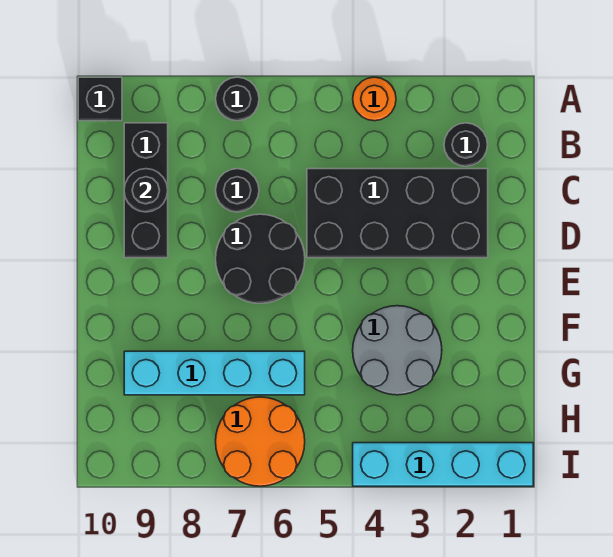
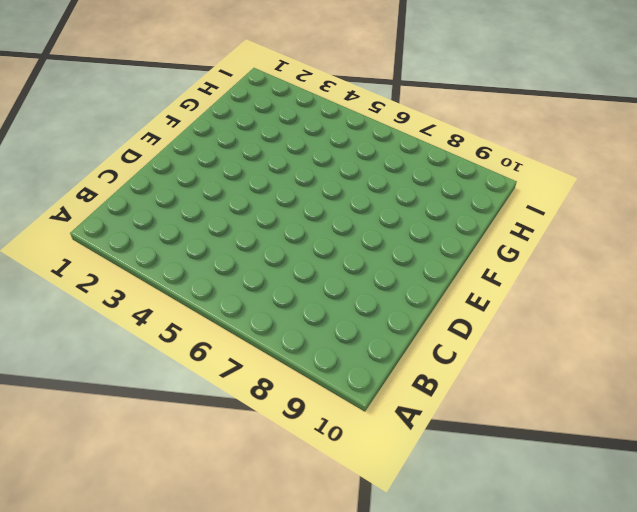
none -> orange round brick A4 level 1
none -> black round brick A7 level 1
none -> black brick A10 level 1

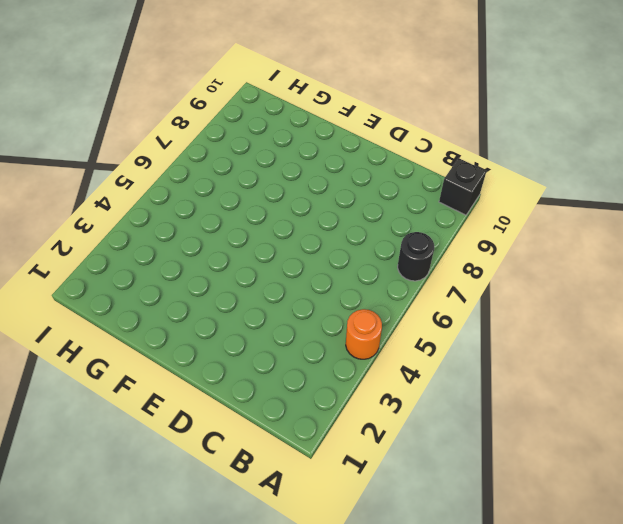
none -> black round brick B2 level 1
none -> black brick B9:D9 level 1
none -> black brick C2:D5 level 1

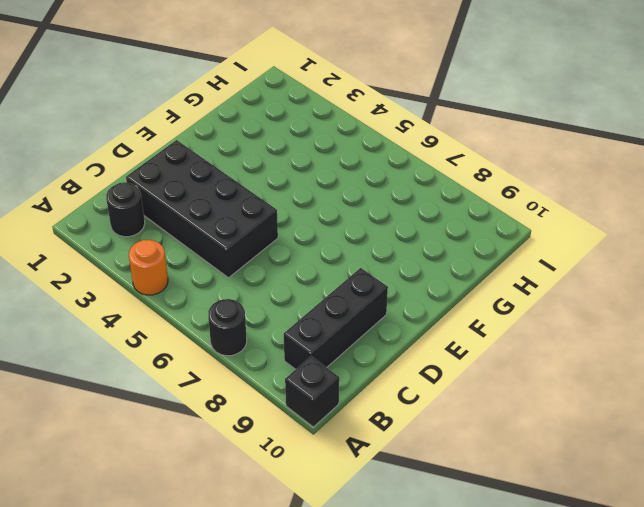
none -> black round brick C7 level 1
none -> black round brick D6:E7 level 1
none -> grey round brick F3:G4 level 1

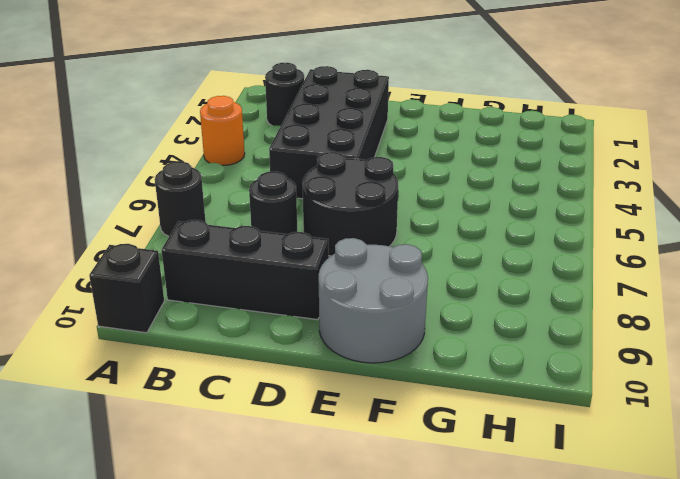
grey round brick E9:F10 level 1 -> grey round brick F3:G4 level 1
none -> cyan brick G6:G9 level 1
none -> orange round brick H6:I7 level 1
none -> cyan brick I1:I4 level 1

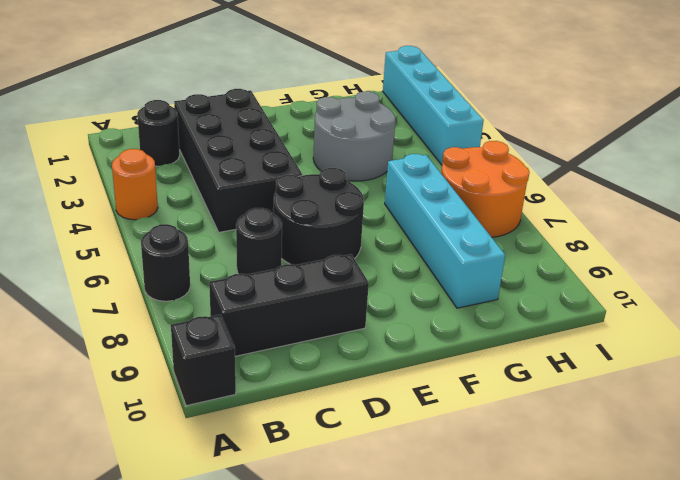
none -> black round brick C9 level 2

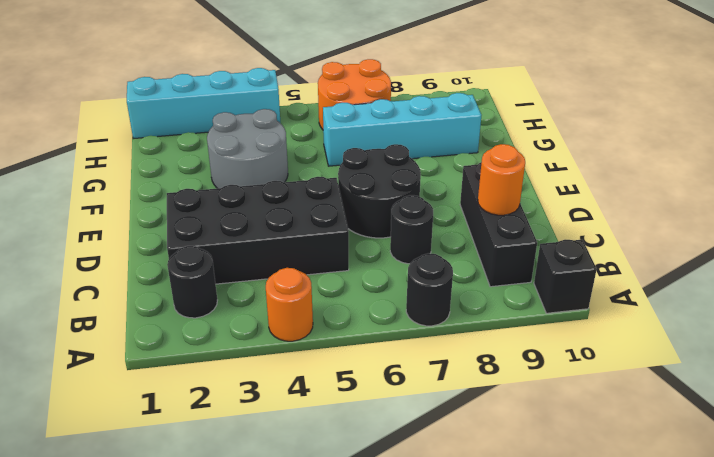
orange round brick C9 level 2 -> black round brick C9 level 2

